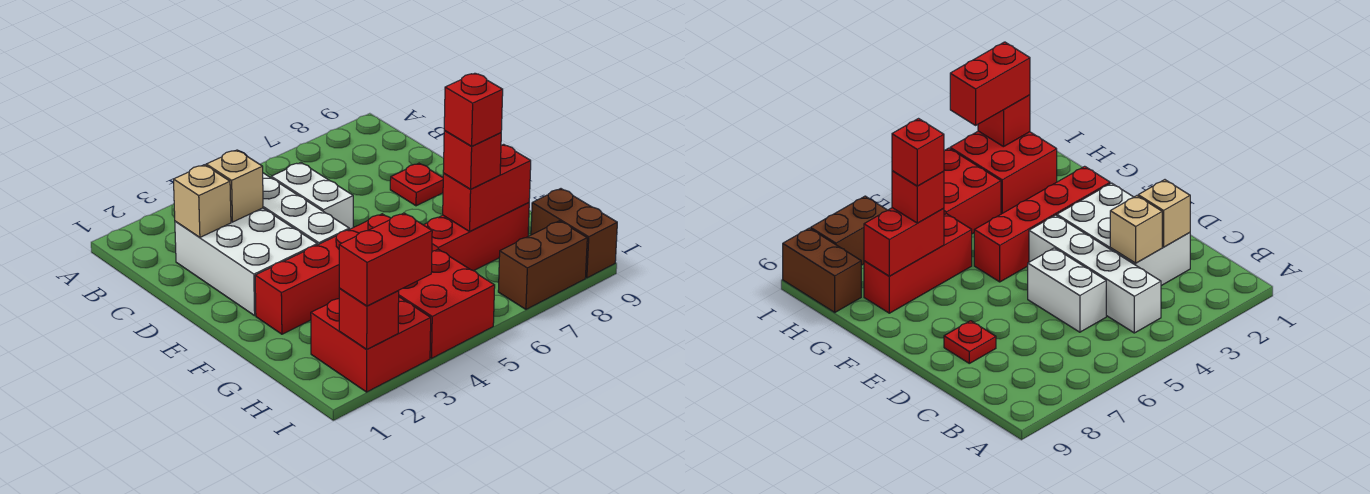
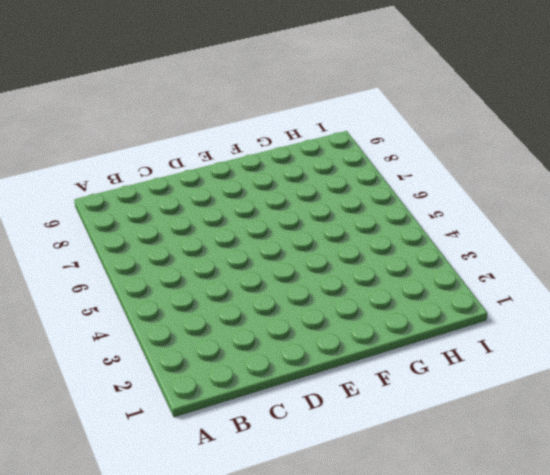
none -> white brick B4:E4 level 1
none -> white brick C2:E3 level 1
none -> white brick C5:D5 level 1

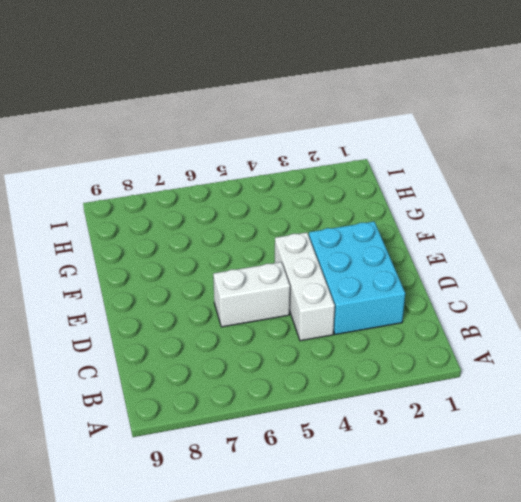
cyan brick C2:E3 level 1 -> white brick C2:E3 level 1
white brick C4:E4 level 1 -> white brick B4:E4 level 1
white brick D5:D6 level 1 -> white brick C5:D5 level 1
none -> red plate D8 level 1
none -> red brick F2:F5 level 1
none -> red brick G6:G8 level 1

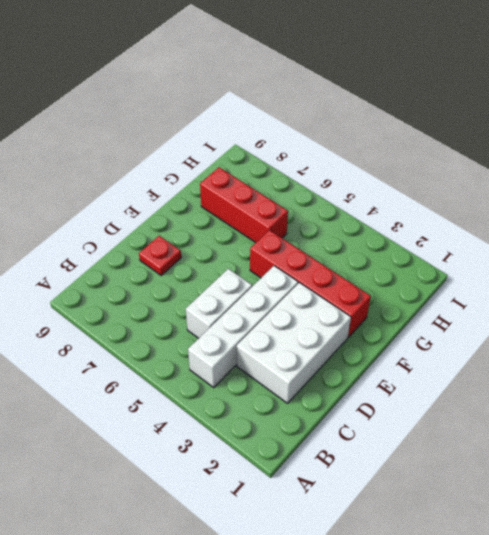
none -> red brick H2:I3 level 1
none -> red brick H4:I5 level 1
none -> brown brick H9:I9 level 1

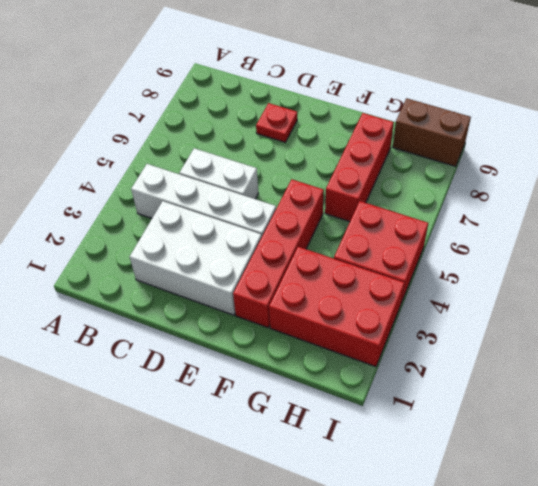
red brick G2:I3 level 1 -> red brick H2:I3 level 1
none -> brown brick I7:I8 level 1
none -> tan brick C2 level 2
none -> tan brick C3 level 2

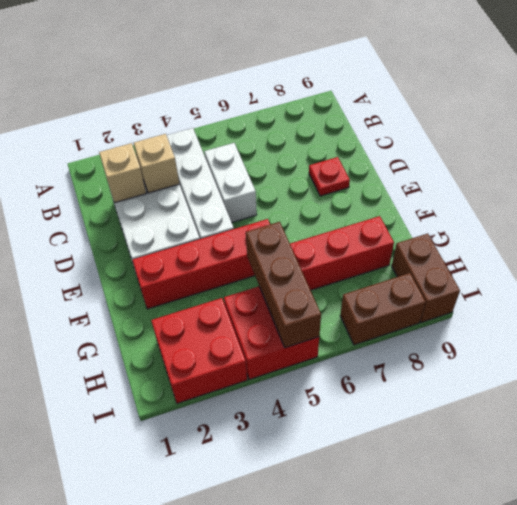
brown brick G5:I5 level 2 -> none
none -> red brick G7:G8 level 2
none -> red brick I2 level 2
none -> red brick G7 level 3

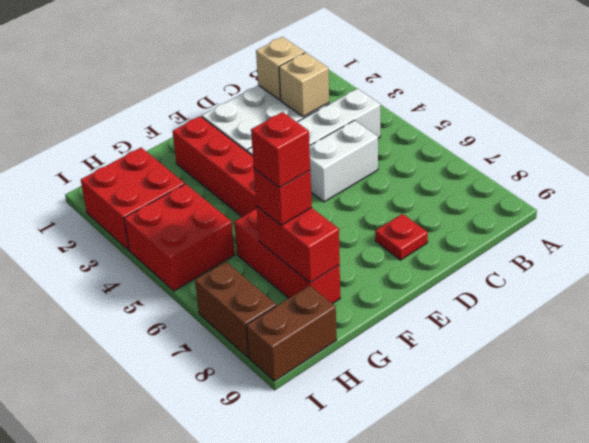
none -> red brick I2 level 2
none -> red brick I2:I3 level 3

